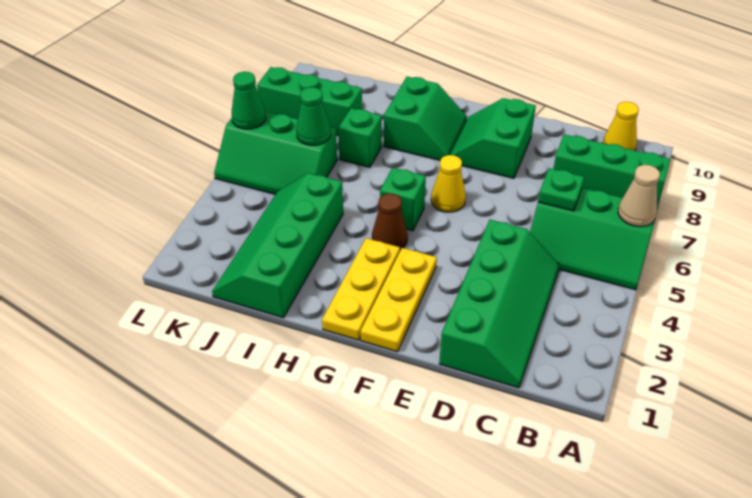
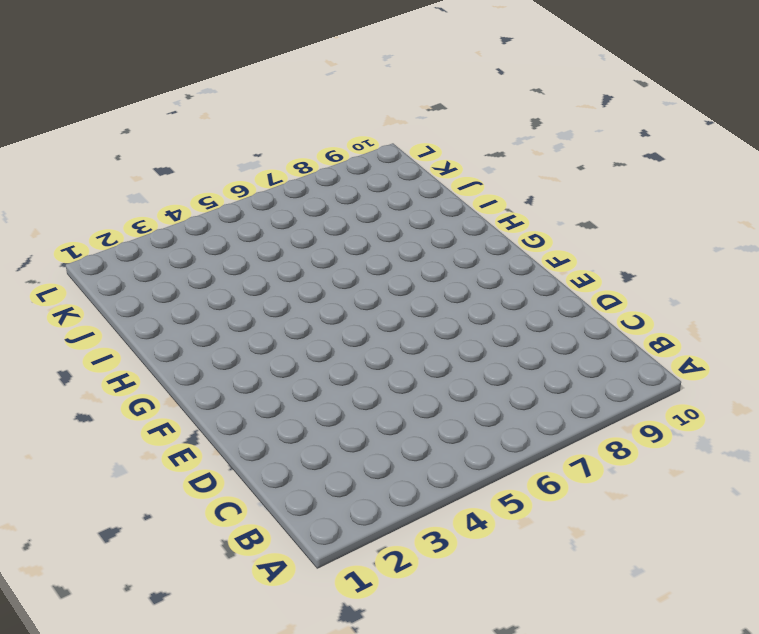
none -> green slope A5:C6 level 1 top 6
none -> green brick A8:C8 level 1
none -> yellow cone B10 level 1

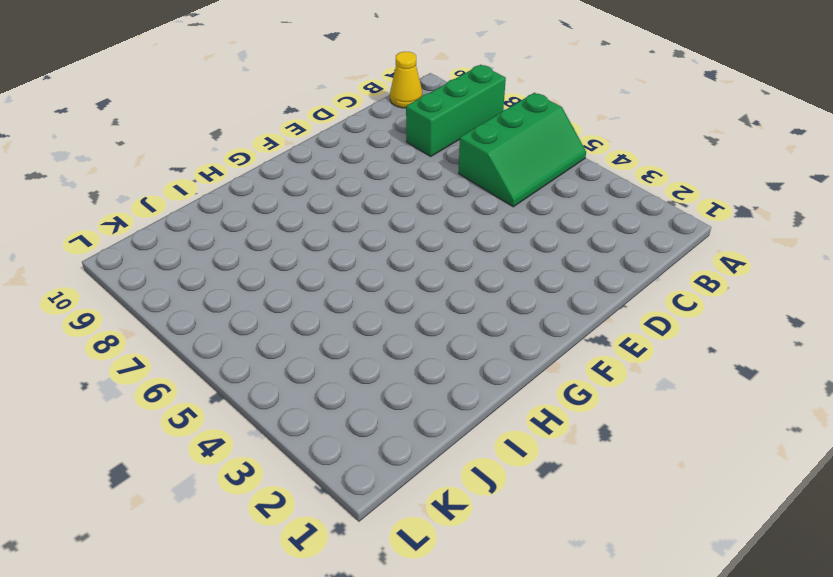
none -> green slope C1:D4 level 1 top D
none -> green slope E8:F9 level 1 top E
none -> yellow plate F1:F3 level 1

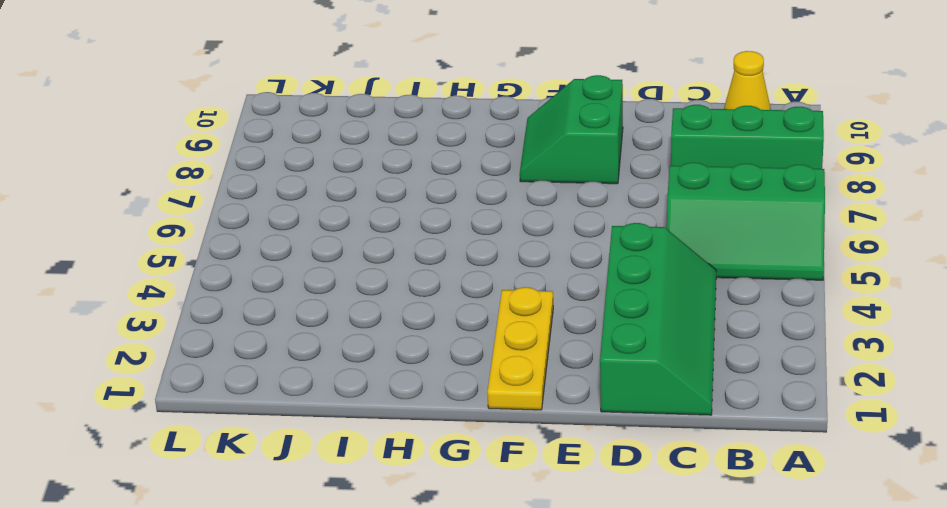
none -> yellow cone F6 level 1
none -> yellow plate G1:G3 level 1
none -> brown cone G4 level 1

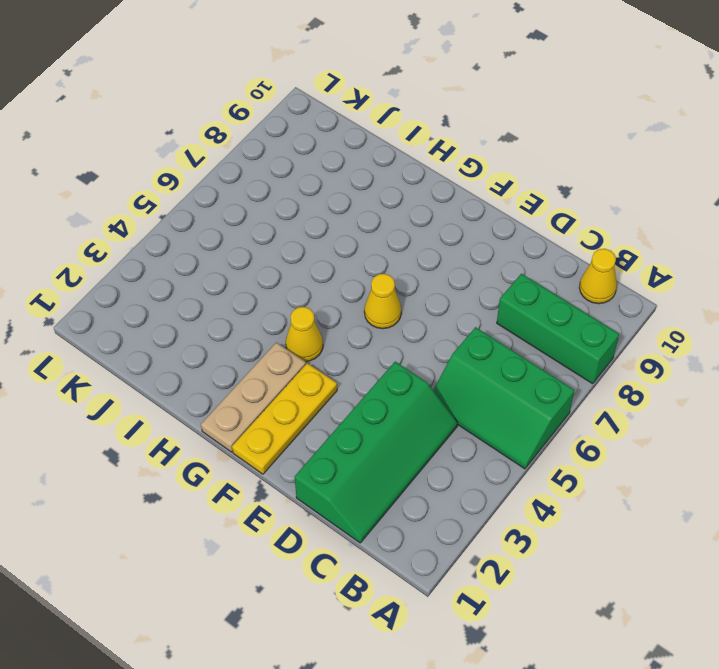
tan plate G1:G3 level 1 -> yellow plate G1:G3 level 1
yellow cone G4 level 1 -> brown cone G4 level 1
none -> green slope E8:F9 level 1 top E
none -> green brick G5 level 1
none -> green slope G8:H9 level 1 top H

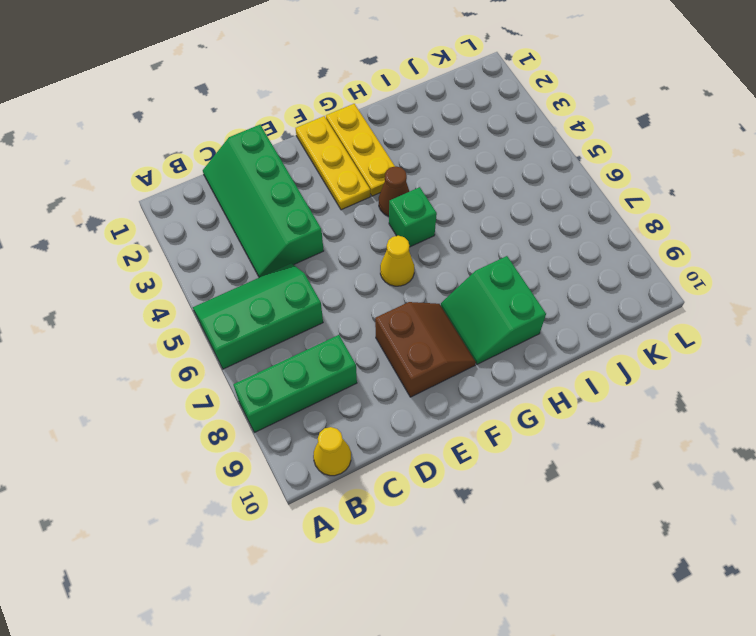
brown slope E8:F9 level 1 top E -> green slope E8:F9 level 1 top E
none -> green slope I1:J4 level 1 top I
none -> green brick I7 level 1
none -> green slope J5:L6 level 1 top 6

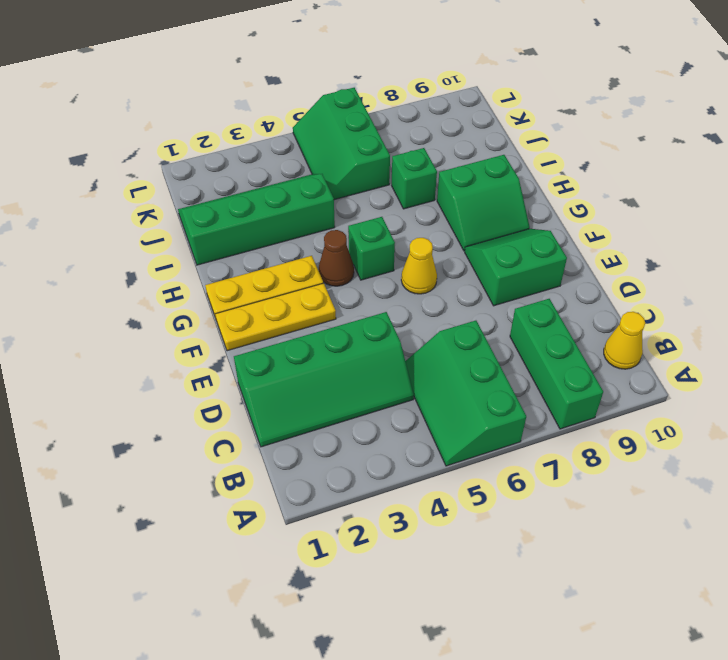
none -> green brick J8:L8 level 1
none -> tan cone A6 level 2
none -> green plate C6 level 2

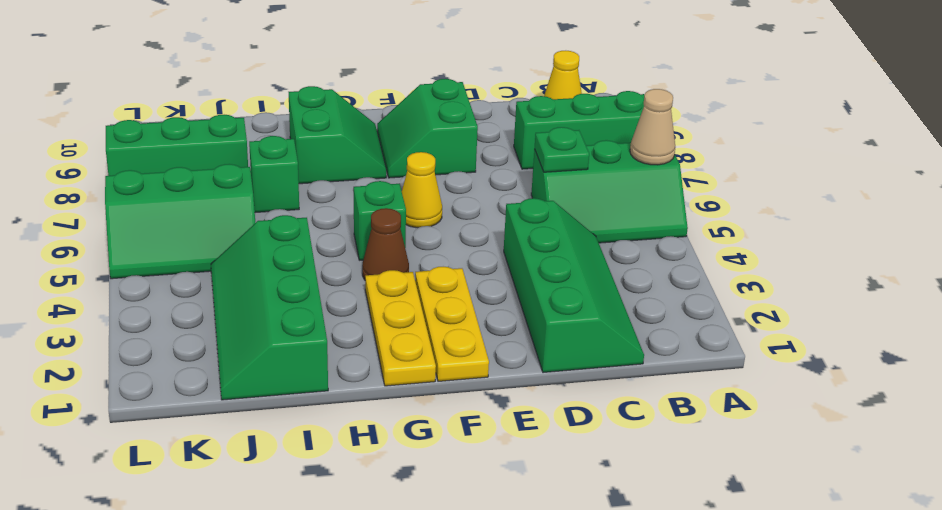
none -> green cone J6 level 2
none -> green cone L6 level 2

